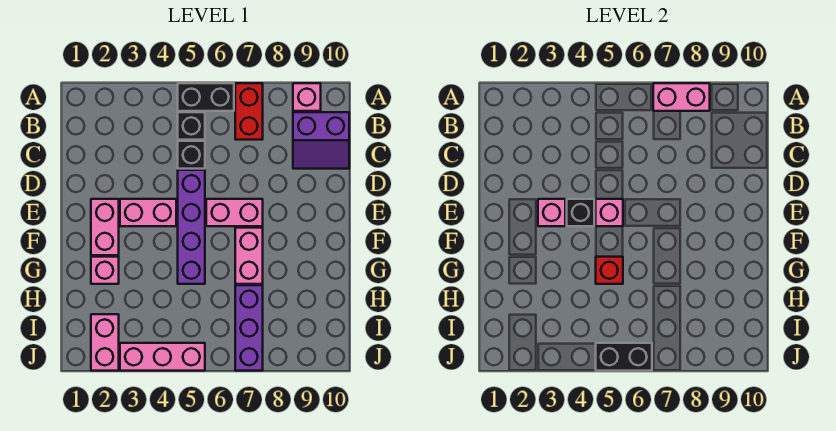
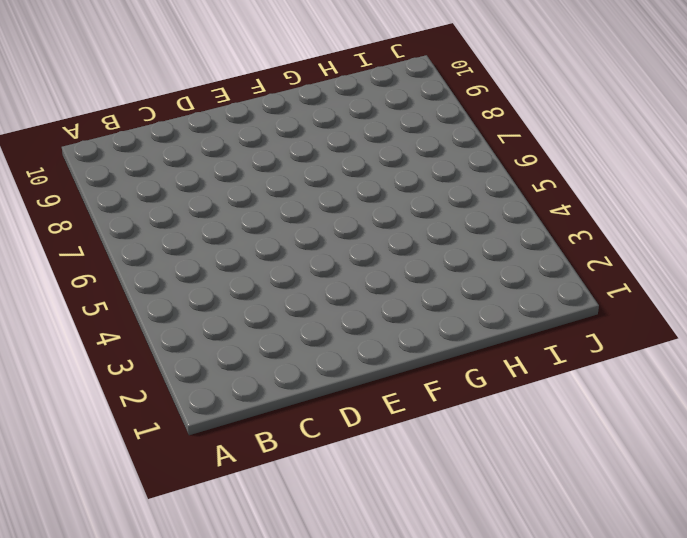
none -> black brick A5:A6 level 1
none -> red brick A7:B7 level 1
none -> pink brick A9 level 1

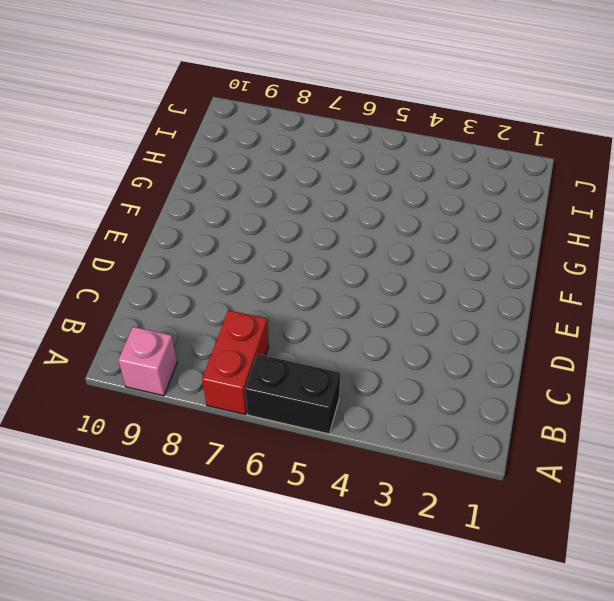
none -> black brick B5 level 1
none -> purple slope B9:C10 level 1 top B
none -> black brick C5 level 1

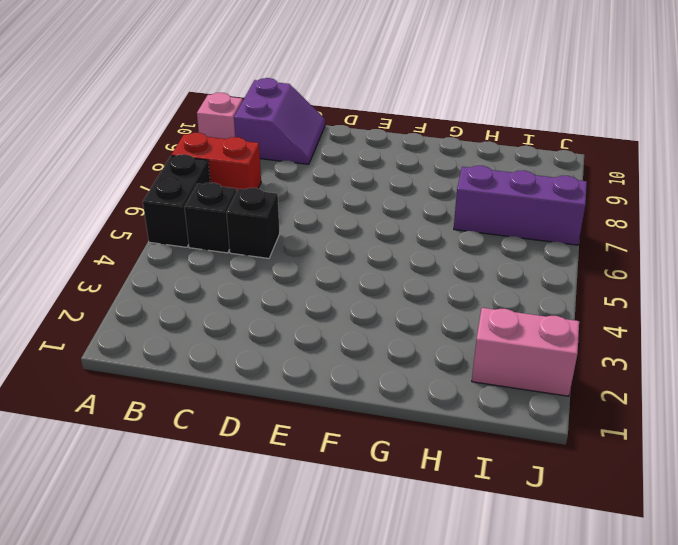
none -> purple brick D5:G5 level 1
none -> pink brick E2:F2 level 1
none -> pink brick E3:E4 level 1

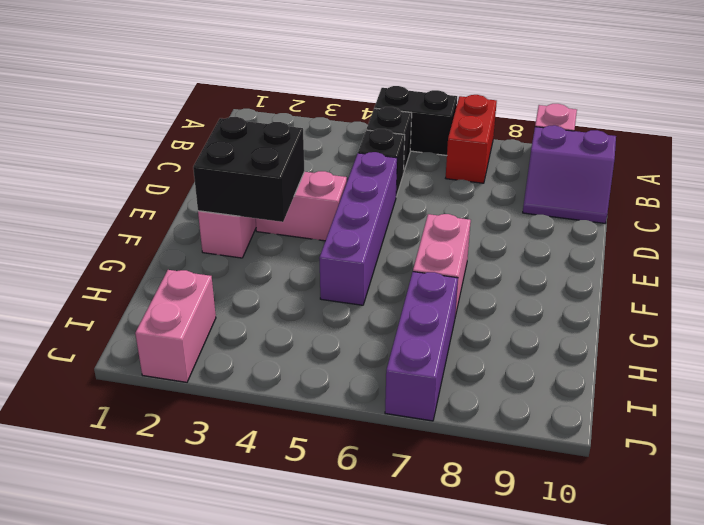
black brick E2:F3 level 2 -> pink brick E3 level 2
none -> pink brick E6:E7 level 1
none -> pink brick G2 level 1
none -> pink brick J3:J5 level 1

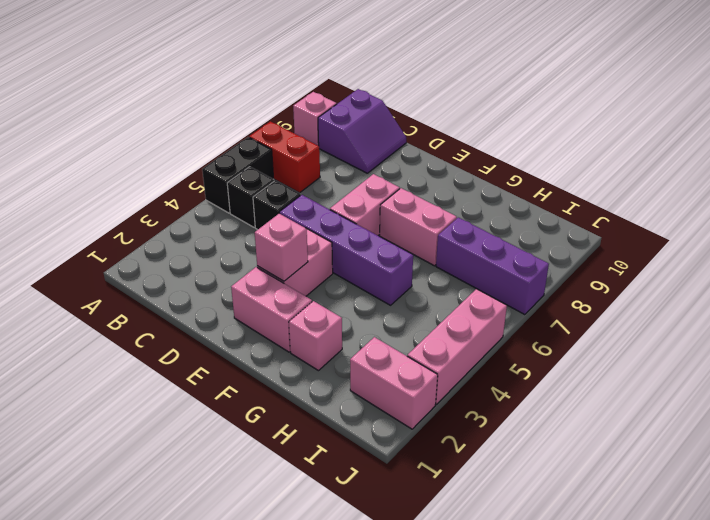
none -> pink brick A7:A8 level 2
none -> black brick E4 level 2
none -> pink brick E5 level 2

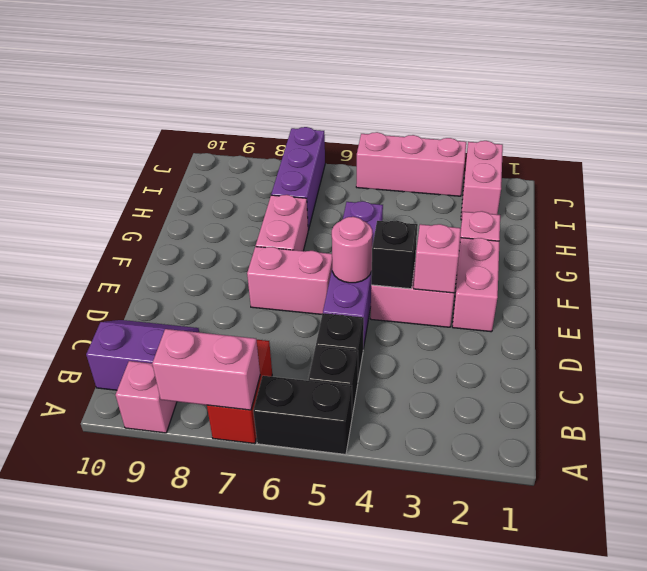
pink round brick E5 level 2 -> pink brick E5 level 2
none -> red brick G5 level 2
none -> black brick J5:J6 level 2

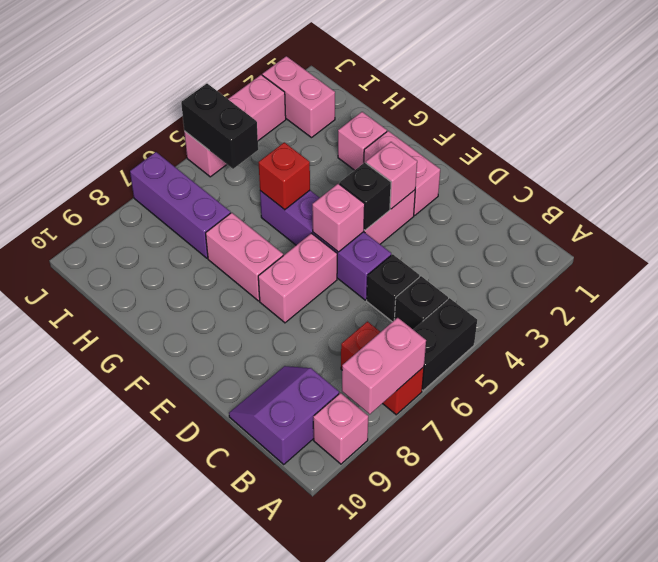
black brick I5:J5 level 2 -> black brick J5:J6 level 2

